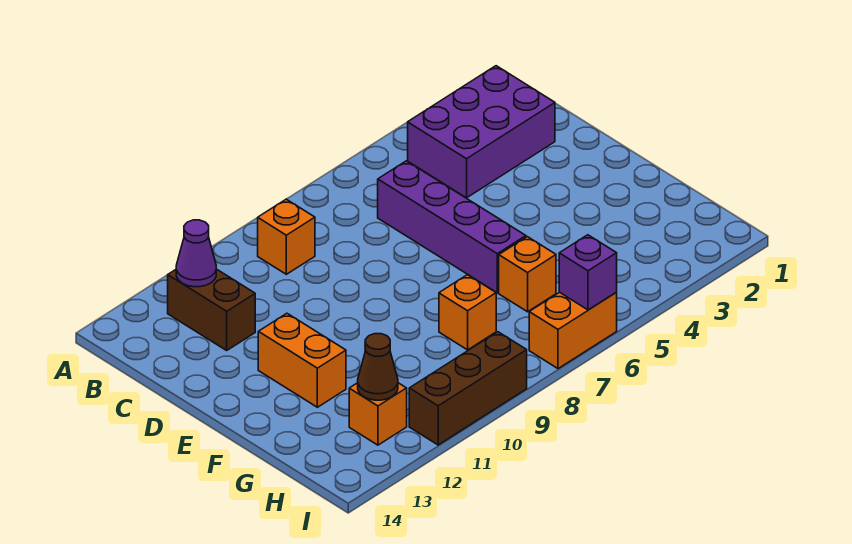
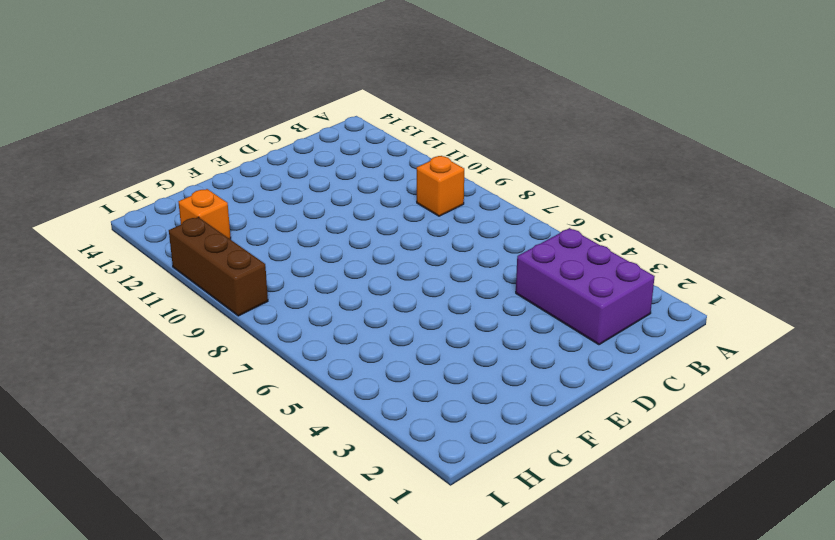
none -> brown brick B12:C12 level 1
none -> purple brick C6:F6 level 1
none -> orange brick E12:F12 level 1

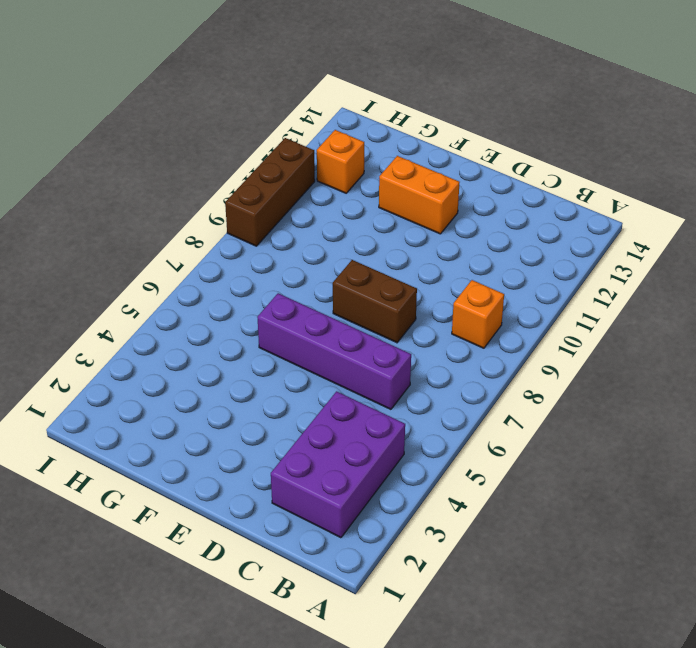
brown brick D8:E8 level 1 -> brown brick B12:C12 level 1
none -> orange brick G6 level 1
none -> orange brick G8 level 1
none -> orange brick I6:I7 level 1

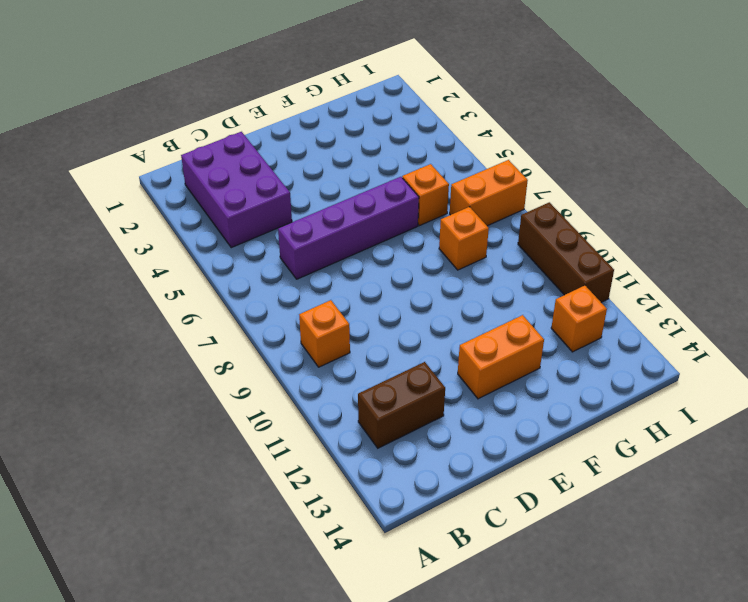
orange brick H7:I7 level 1 -> orange brick I6:I7 level 1
none -> purple cone B12 level 2
none -> brown cone H12 level 2
none -> purple brick I6 level 2

